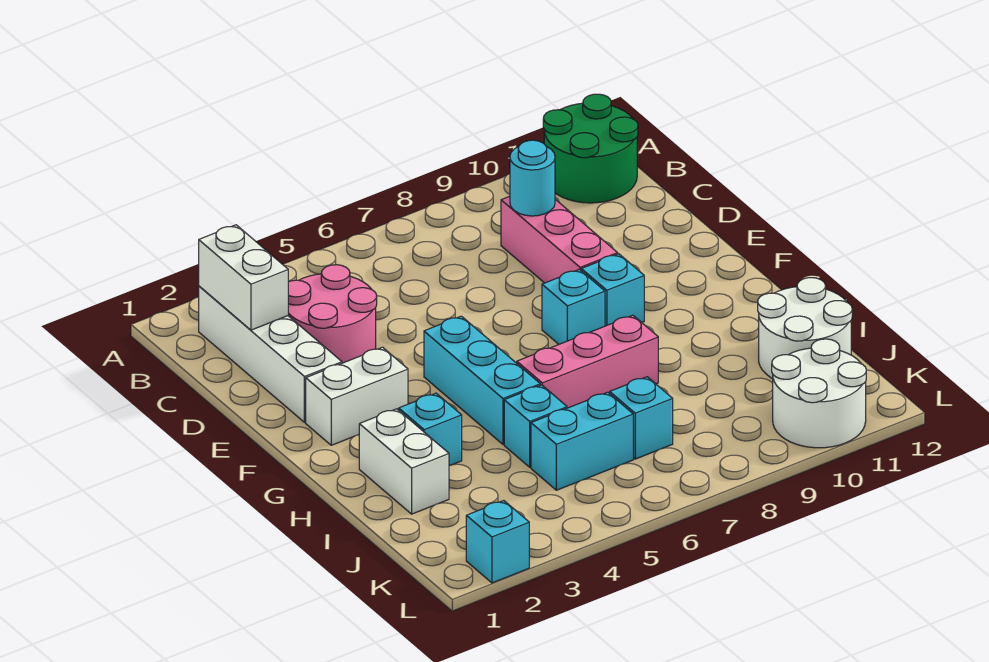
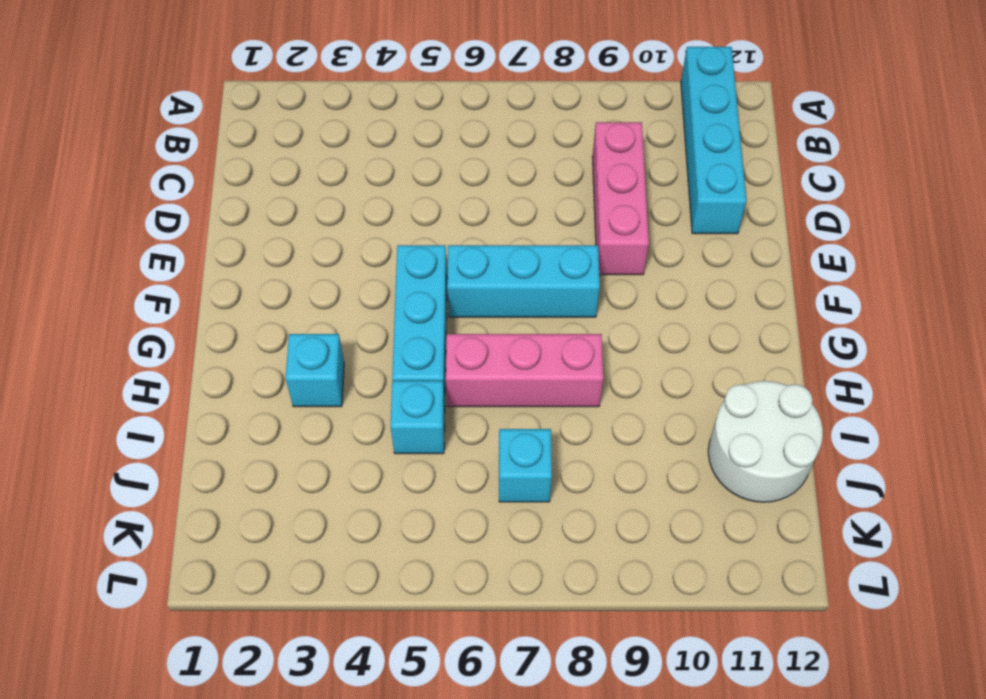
cyan brick A11:D11 level 1 -> green round brick A11:B12 level 1
cyan brick F6:F8 level 1 -> cyan brick F8 level 1
none -> white brick B2:E2 level 1
none -> pink round brick C3:D4 level 1
none -> white brick F2:F3 level 1

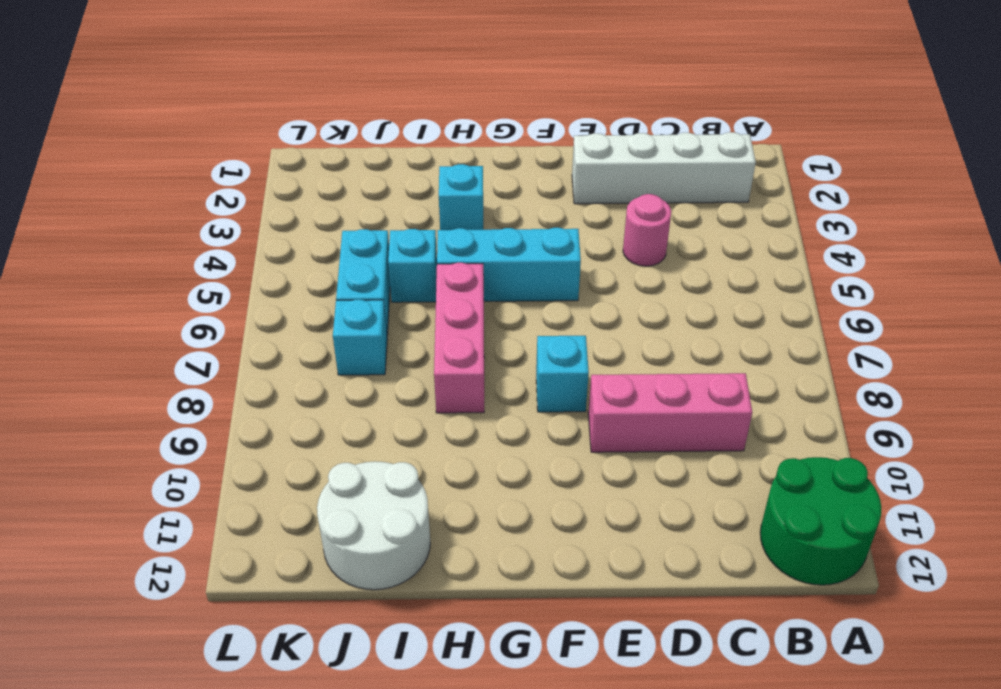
pink round brick D4 level 1 -> pink round brick C3:D4 level 1
none -> white brick F2:F3 level 1
none -> cyan brick F9 level 1
none -> white brick H2:I2 level 1

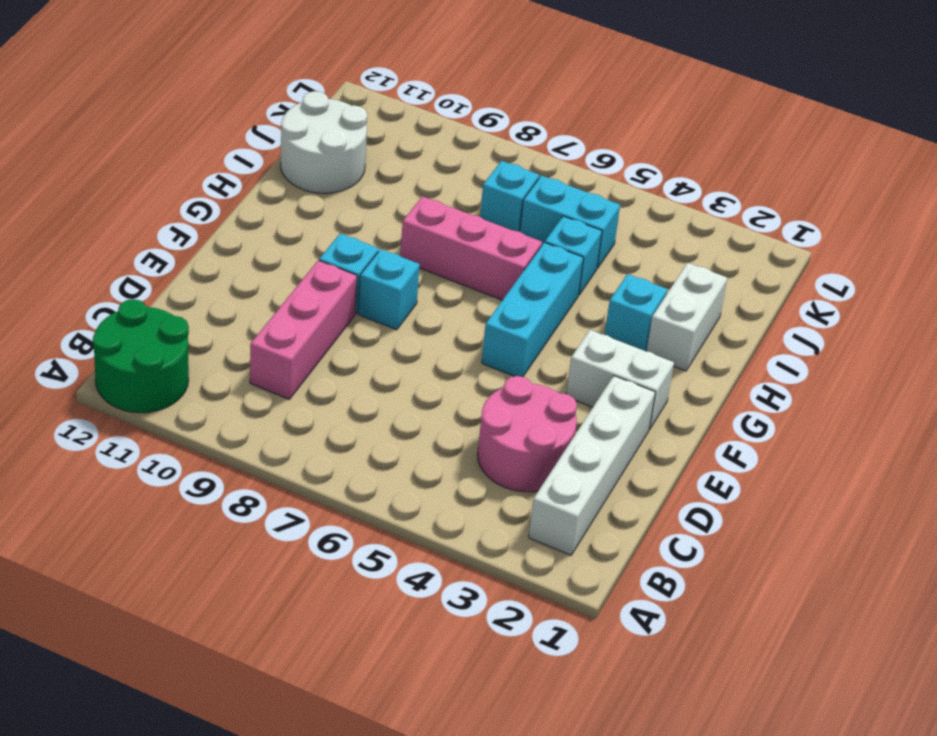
none -> white round brick K10:L11 level 1
none -> cyan brick L2 level 1
none -> white brick B2:C2 level 2

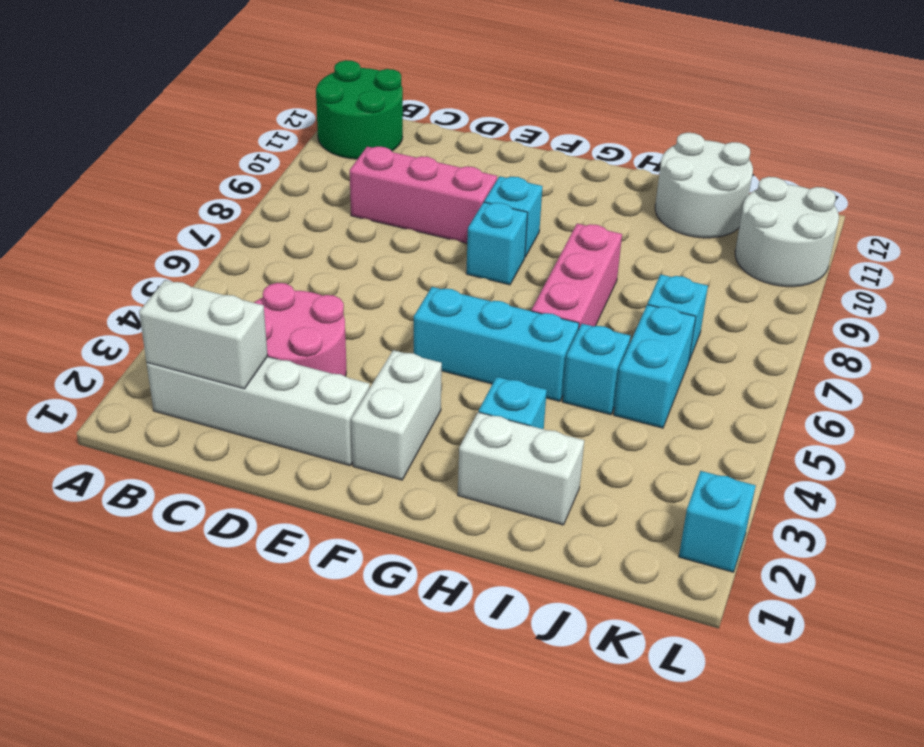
none -> cyan round brick C9 level 2

